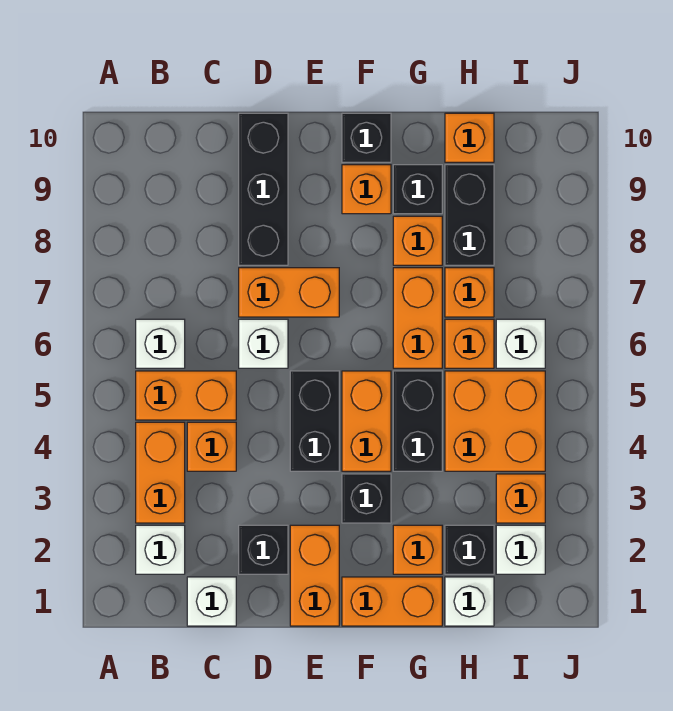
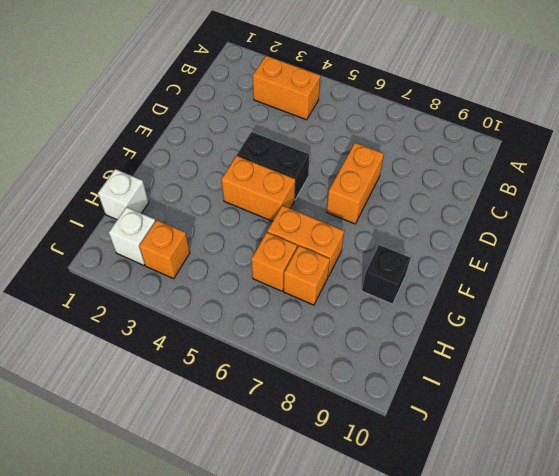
none -> white brick B2 level 1
none -> orange brick B5:C5 level 1
none -> white brick B6 level 1
none -> white brick C1 level 1

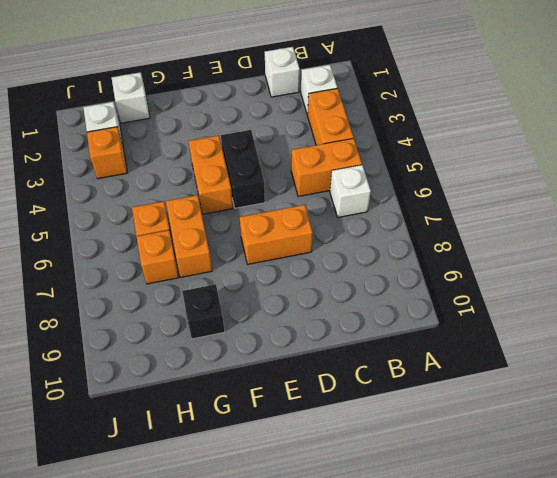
none -> orange brick C4 level 1
none -> black brick D2 level 1
none -> white brick D6 level 1
none -> black brick D8:D10 level 1

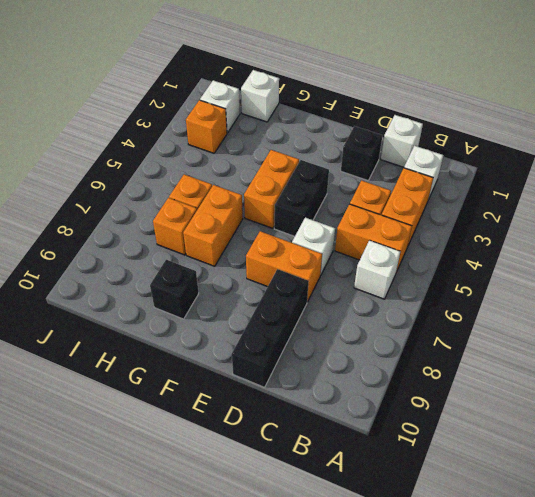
none -> orange brick E1:E2 level 1
none -> orange brick F1:G1 level 1
none -> black brick F3 level 1
none -> orange brick F9 level 1

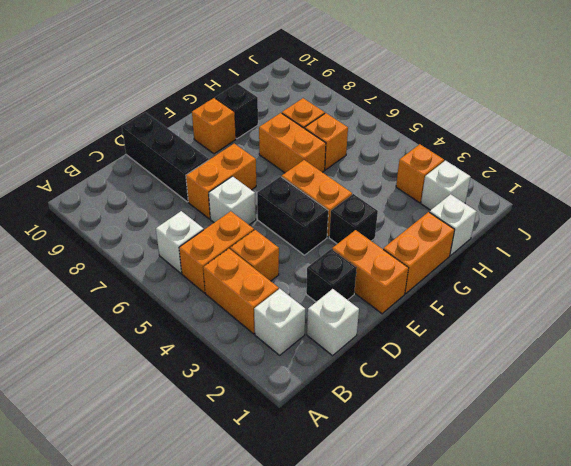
none -> black brick F10 level 1
none -> orange brick G2 level 1
none -> black brick G4:G5 level 1
none -> orange brick G8 level 1

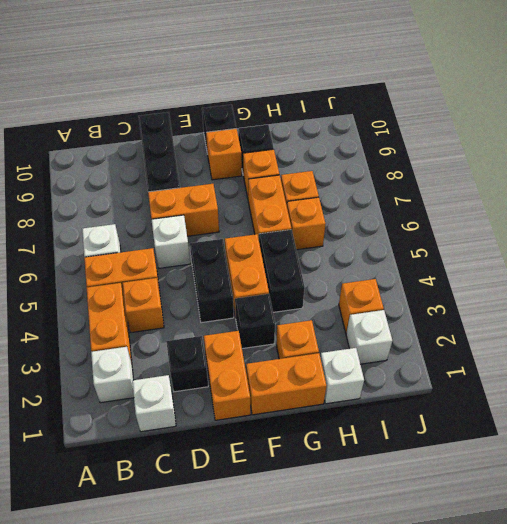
none -> black brick H2 level 1
none -> orange brick H4:I5 level 1
none -> black brick H8:H9 level 1
none -> orange brick H10 level 1

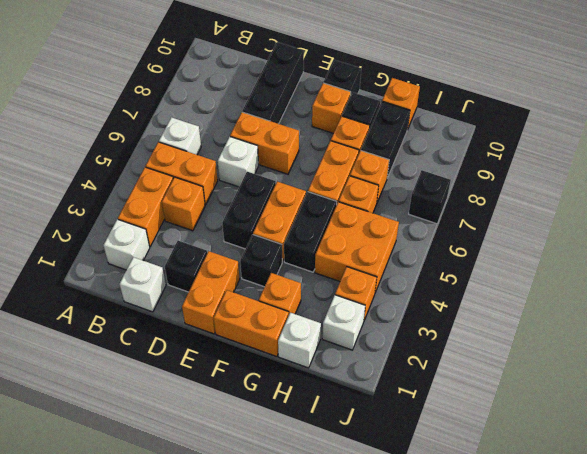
black brick J7 level 1 -> black brick H2 level 1
none -> white brick I6 level 1

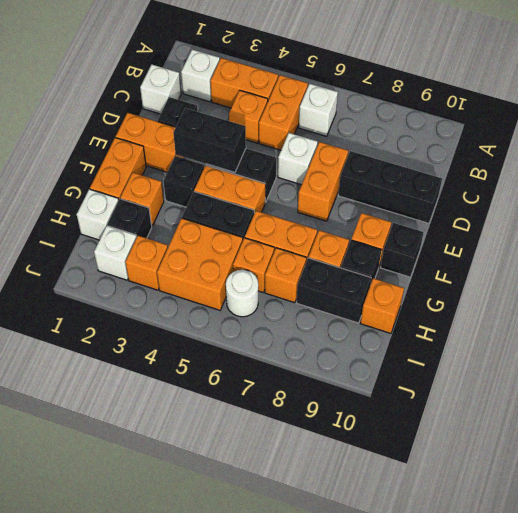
black brick E3:E4 level 2 -> none
white round brick I6 level 1 -> white brick I6 level 1

